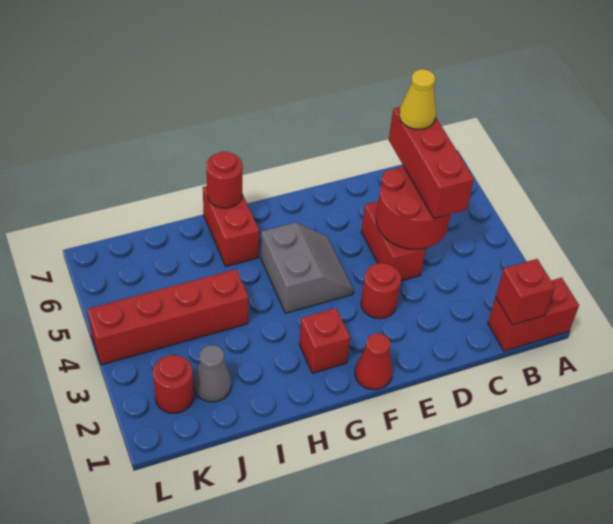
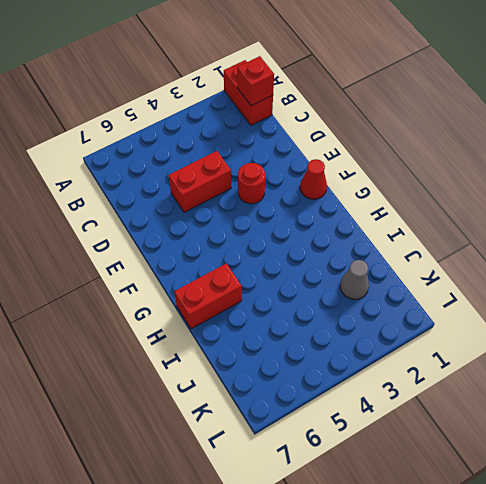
none -> grey slope F4:G5 level 1 top G
none -> red brick G2 level 1
none -> red brick I4:L4 level 1

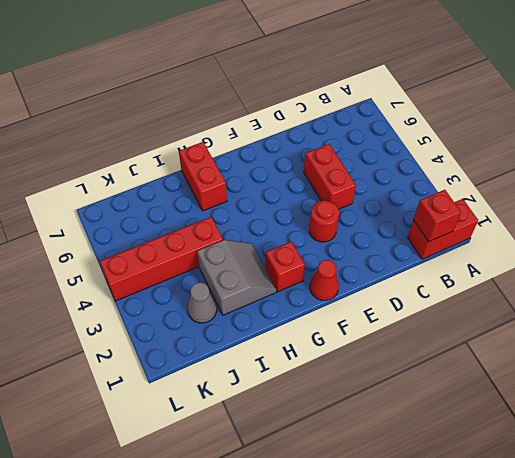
grey slope H2:I3 level 1 top I -> grey slope F4:G5 level 1 top G
none -> red round brick K2 level 1
none -> red round brick C4:D5 level 2
none -> red round brick H7 level 2

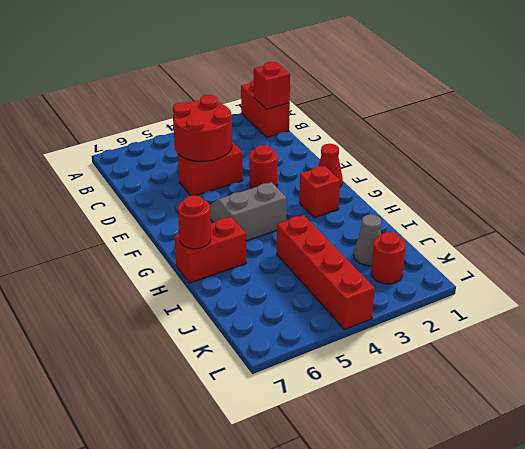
none -> red brick C4:C6 level 3
none -> yellow cone C6 level 4

